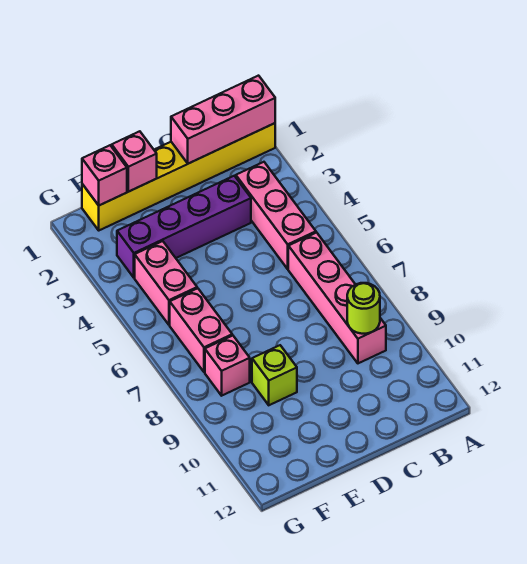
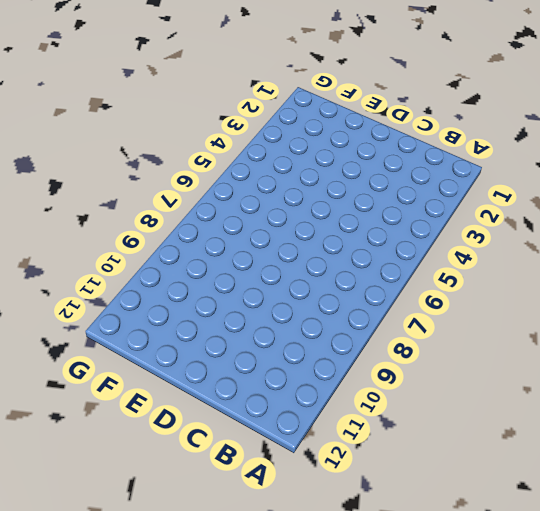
none -> yellow brick A1:F1 level 1
none -> pink brick B3:B5 level 1
none -> pink brick B6:B9 level 1

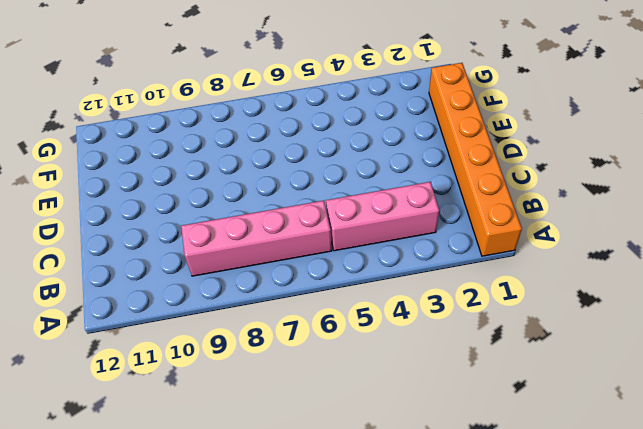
orange brick A1:F1 level 1 -> yellow brick A1:F1 level 1
none -> purple brick C3:F3 level 1
none -> lime brick E9 level 1
none -> pink brick F4:F5 level 1

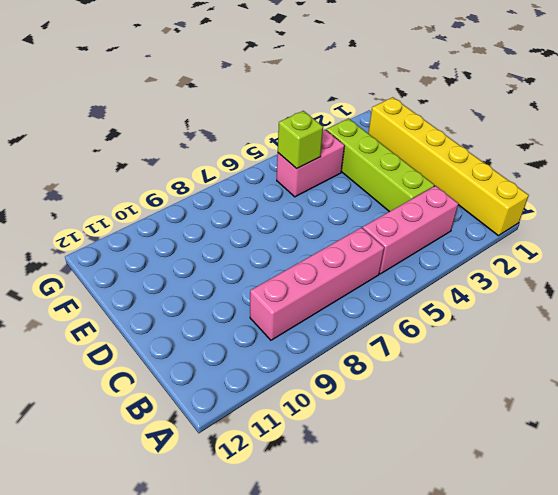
lime brick C3:F3 level 1 -> purple brick C3:F3 level 1
lime brick F5 level 2 -> lime brick E9 level 1
none -> pink brick F6:F7 level 1
none -> pink brick F8 level 1
none -> pink brick A1:C1 level 2

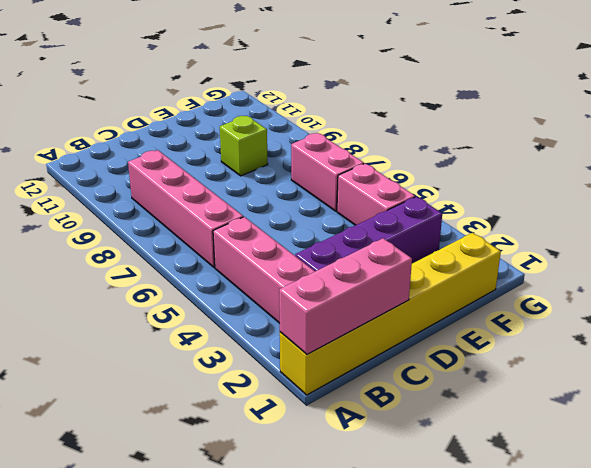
none -> pink brick F8 level 1
none -> lime round brick B9 level 2
none -> pink brick E1 level 2

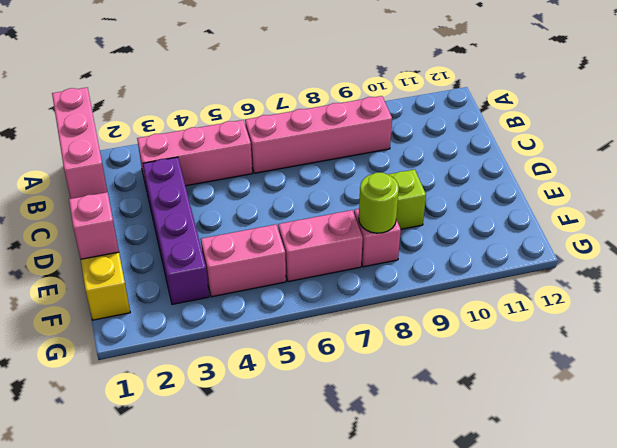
lime round brick F8 level 2 -> lime round brick B9 level 2
none -> pink brick F1 level 2

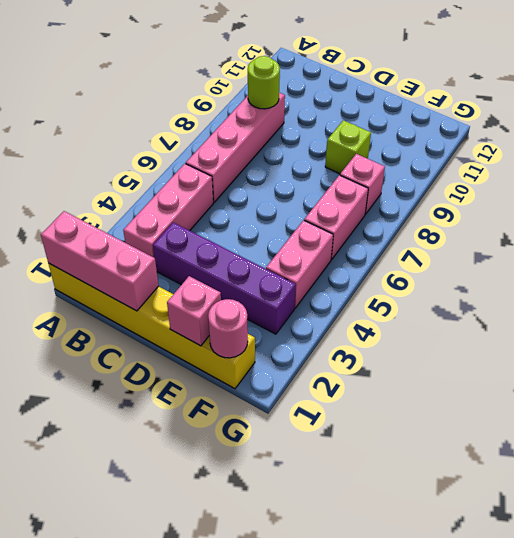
pink round brick F1 level 2 -> pink brick F1 level 2

